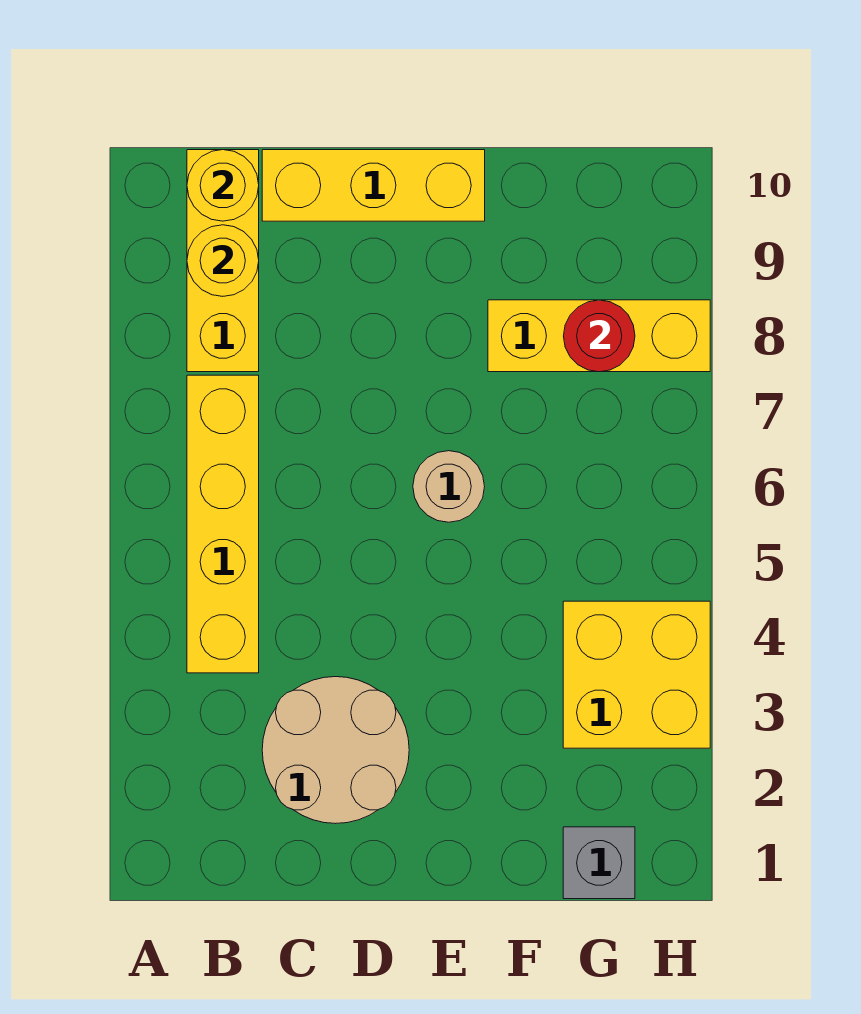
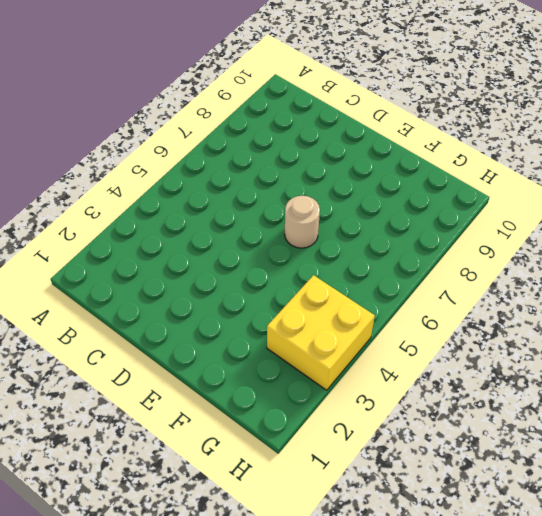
none -> yellow brick B4:B7 level 1
none -> yellow brick B8:B10 level 1

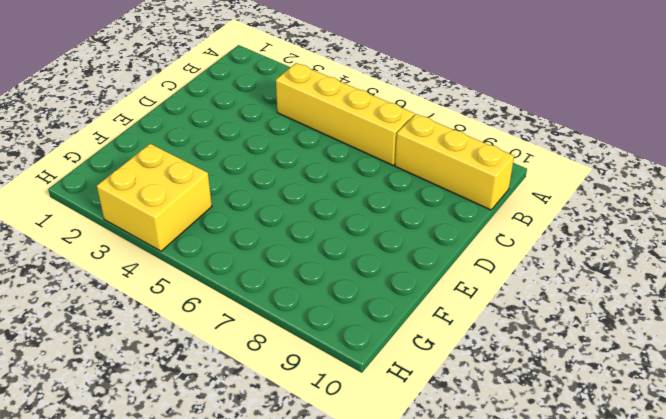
none -> tan round brick C2:D3 level 1
none -> yellow brick C10:E10 level 1

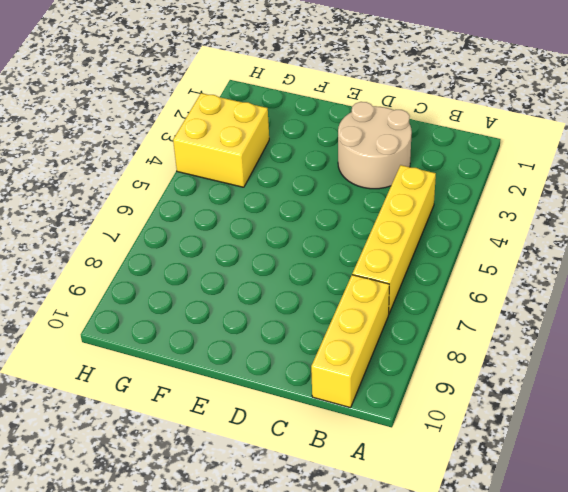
none -> yellow brick C10:E10 level 1
none -> tan round brick E6 level 1

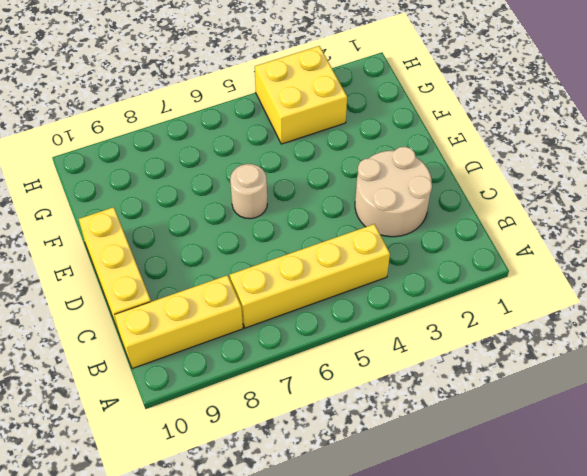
none -> yellow brick F8:H8 level 1
none -> grey brick G1 level 1

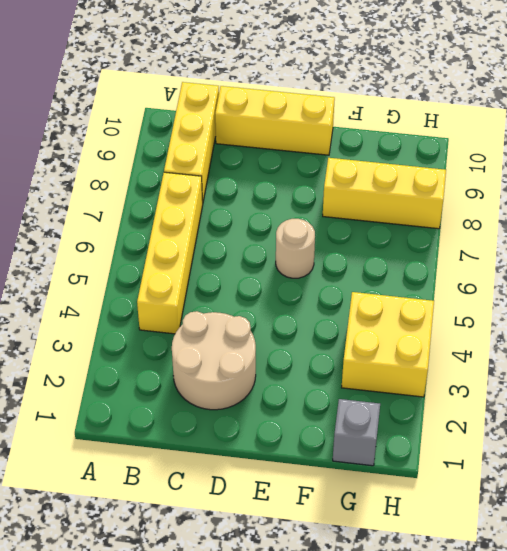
none -> yellow round brick B9 level 2
none -> yellow round brick B10 level 2

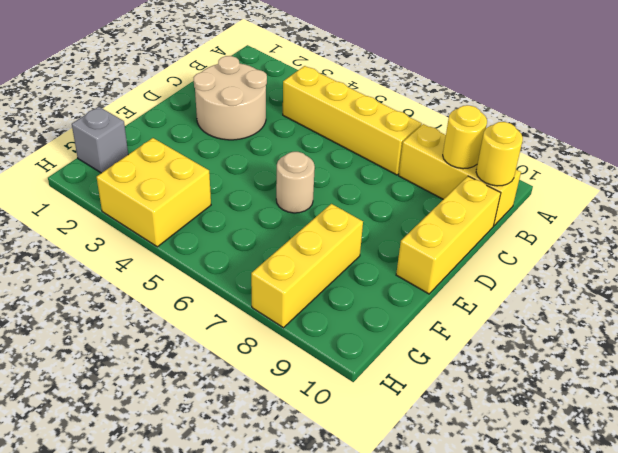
none -> red round brick G8 level 2

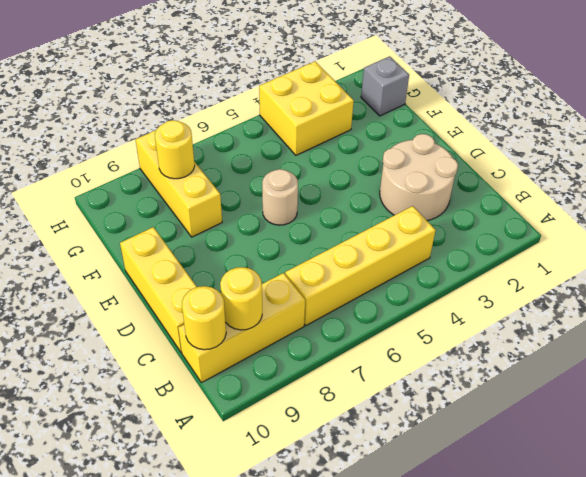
yellow round brick G8 level 2 -> red round brick G8 level 2

